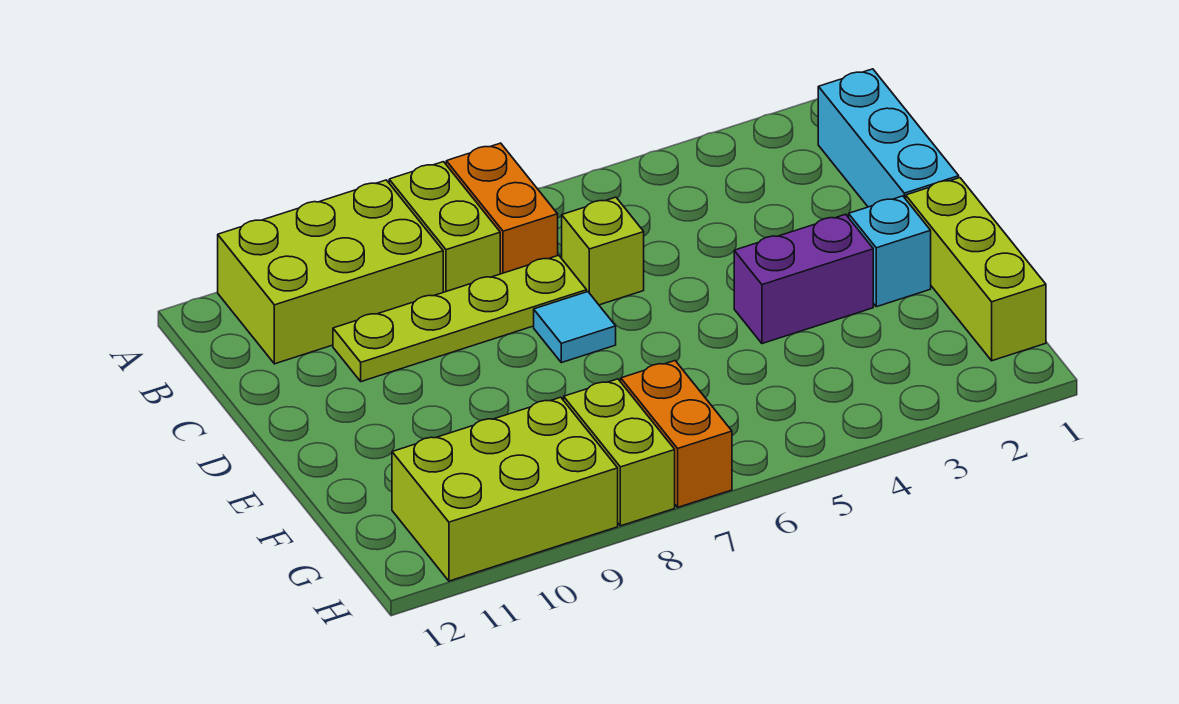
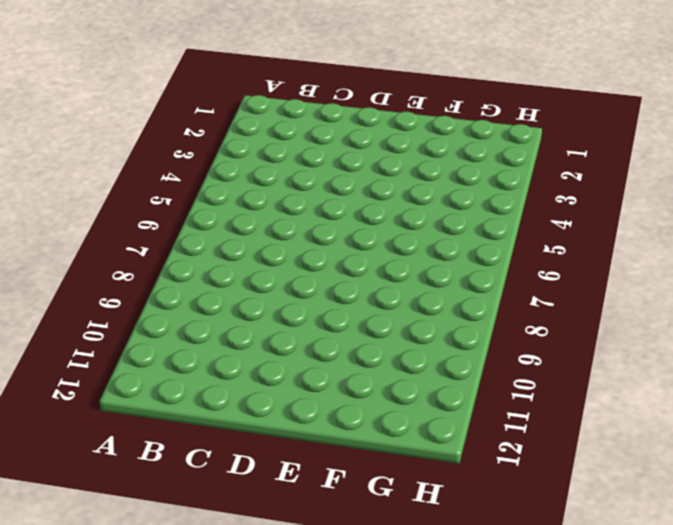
none -> orange brick A7:B7 level 1
none -> lime brick A8:B8 level 1
none -> lime brick A9:B11 level 1

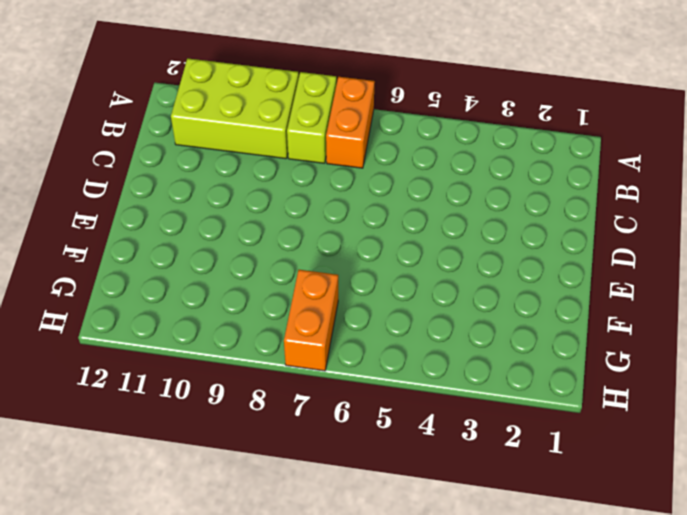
none -> cyan brick B1:D1 level 1
none -> lime brick C6 level 1
none -> lime plate C7:C10 level 1

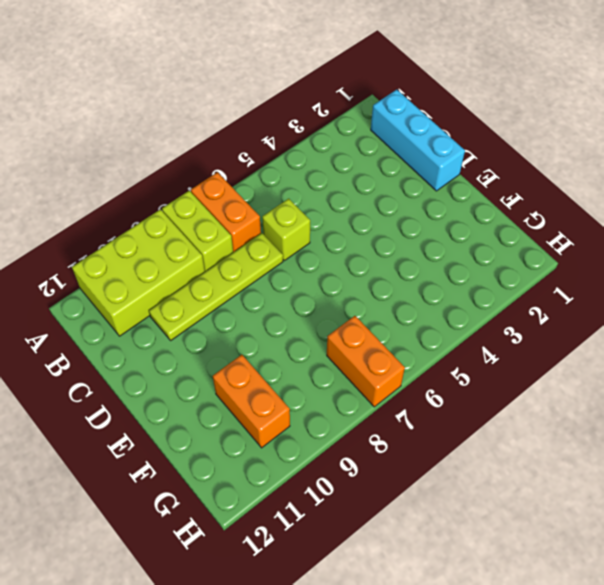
orange brick F10:G10 level 1 -> lime brick G9:H11 level 1
none -> cyan tile D7 level 1
none -> lime brick E1:G1 level 1
none -> cyan brick E2 level 1

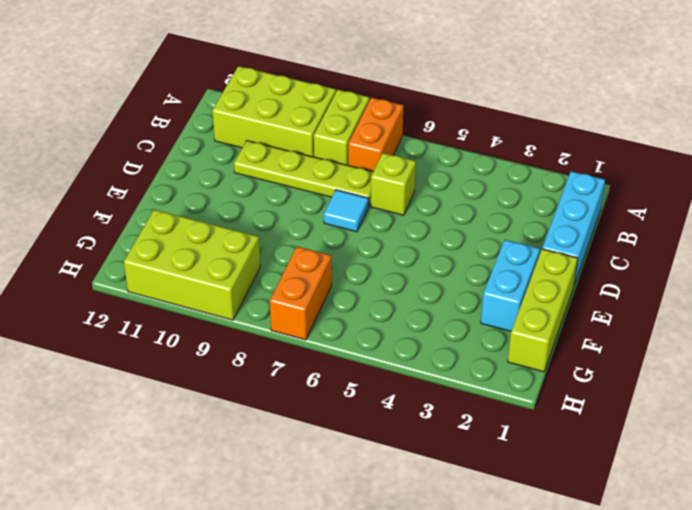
cyan brick E2:F2 level 1 -> cyan brick E2 level 1
none -> purple brick E3:E4 level 1
none -> lime brick G8:H8 level 1

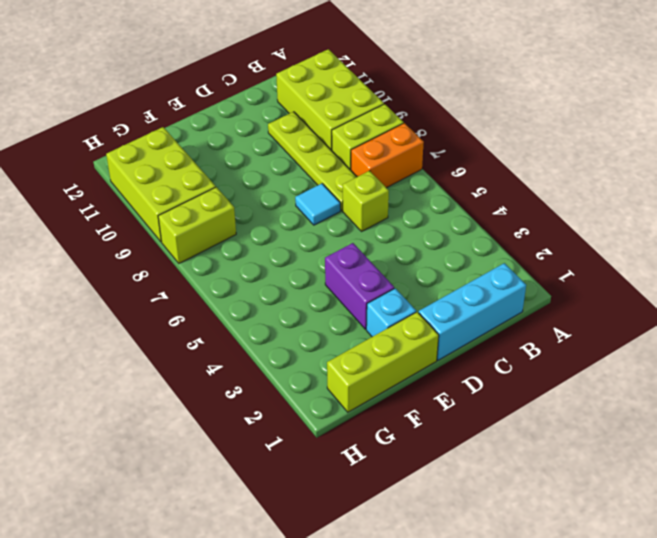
none -> orange brick G7:H7 level 1

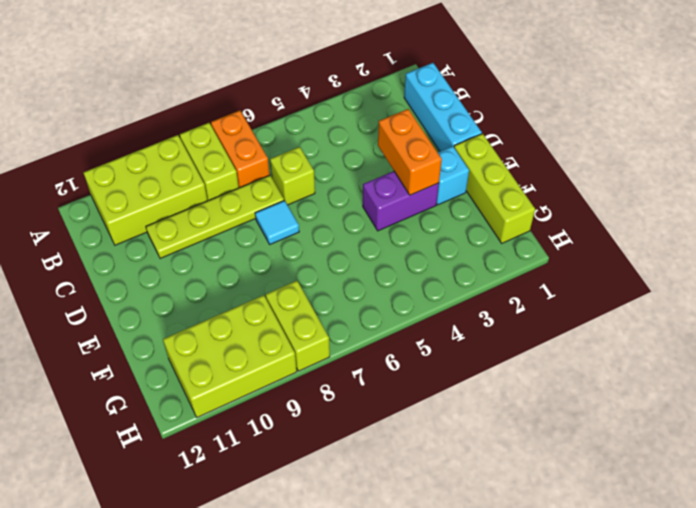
orange brick D3:E3 level 2 -> orange brick G7:H7 level 1

